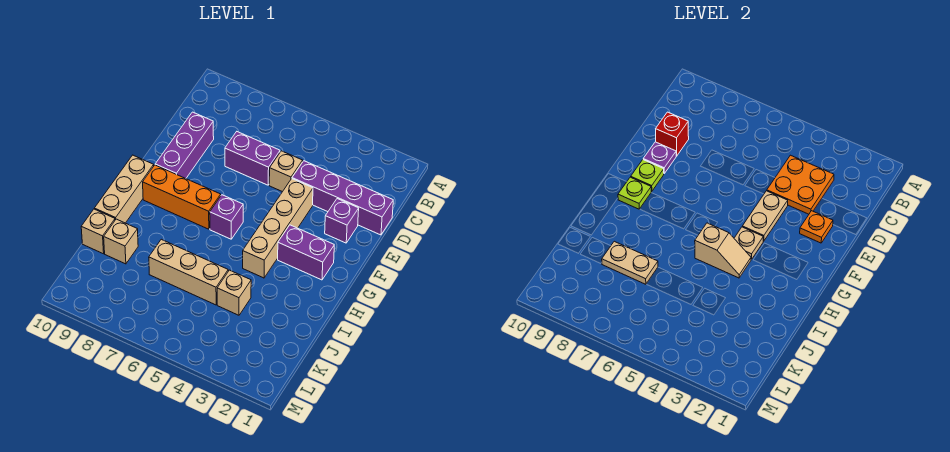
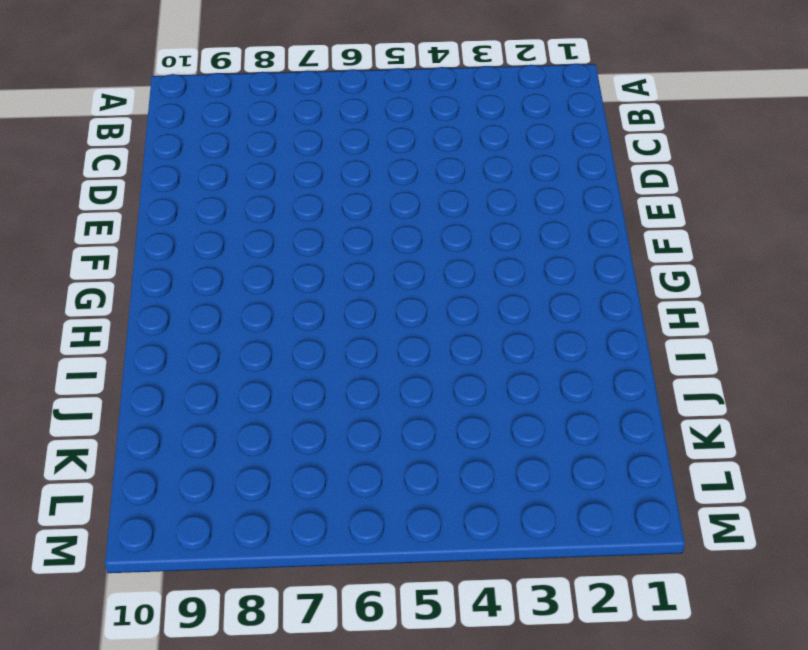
none -> purple brick D1:D4 level 1
none -> tan brick D5 level 1
none -> purple brick D6:D7 level 1

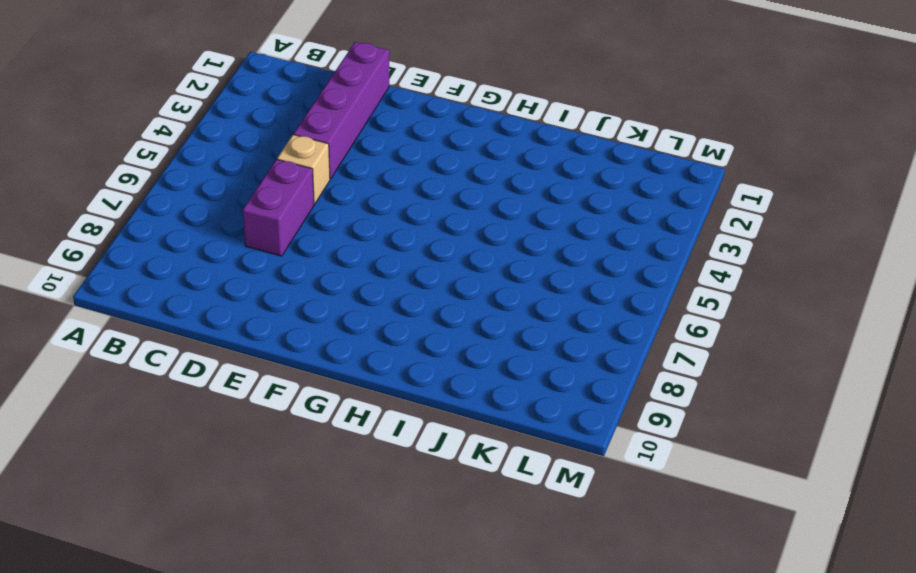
none -> purple brick D9:F9 level 1
none -> purple brick E2 level 1
none -> tan brick E4:H4 level 1

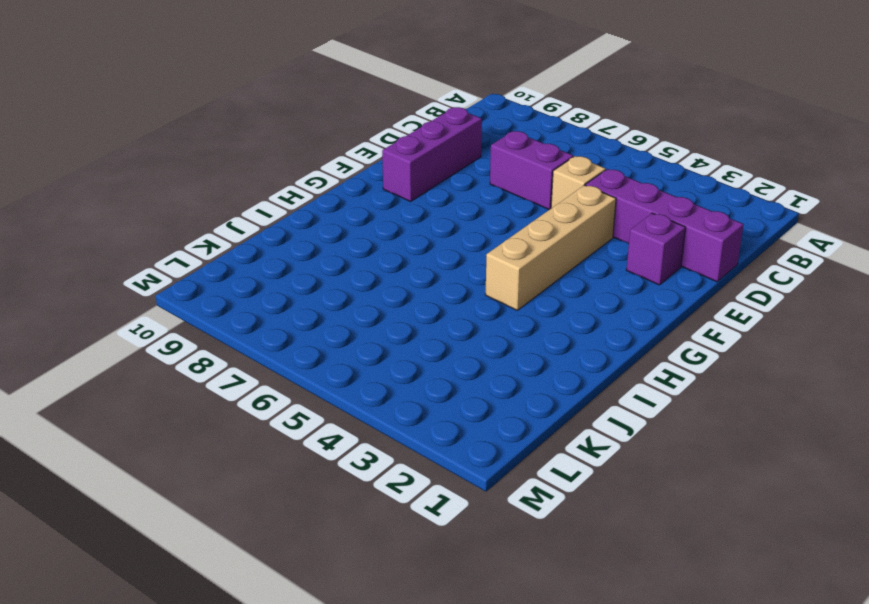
none -> purple brick G2:G3 level 1
none -> purple brick G6 level 1
none -> orange brick G7:G9 level 1

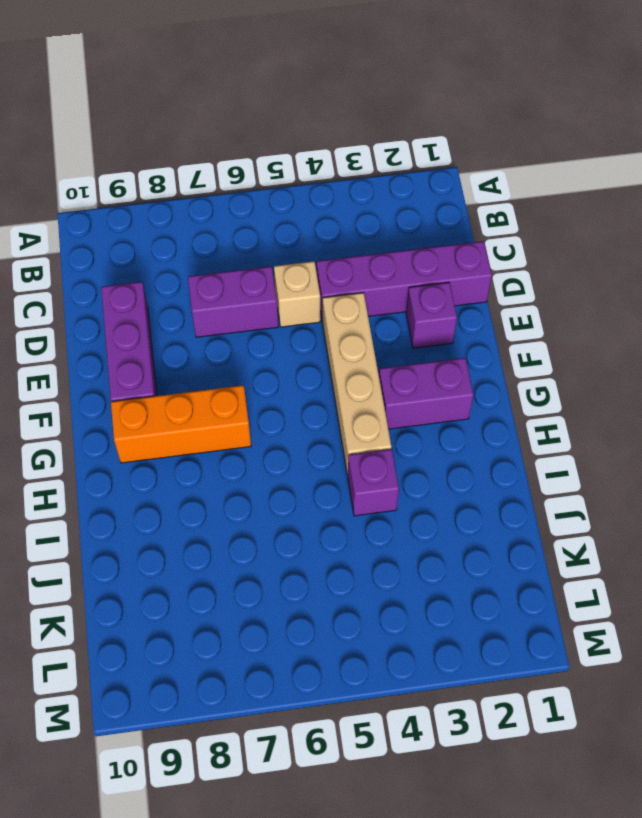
purple brick I4 level 1 -> purple brick G6 level 1
none -> tan brick G10:I10 level 1
none -> tan brick J4 level 1
none -> tan brick J5:J7 level 1

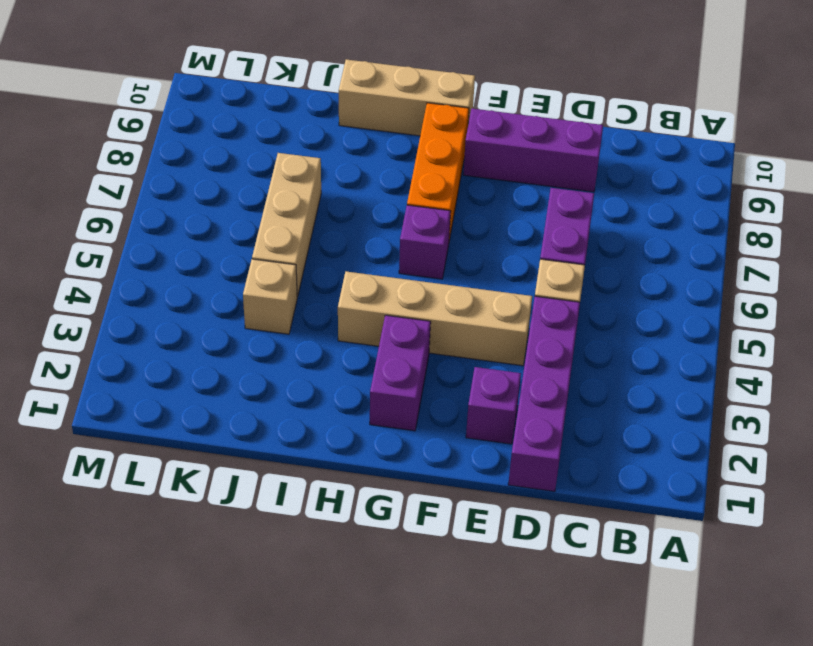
none -> tan brick J9 level 1
none -> tan brick J10 level 1
none -> orange plate C3:D4 level 2

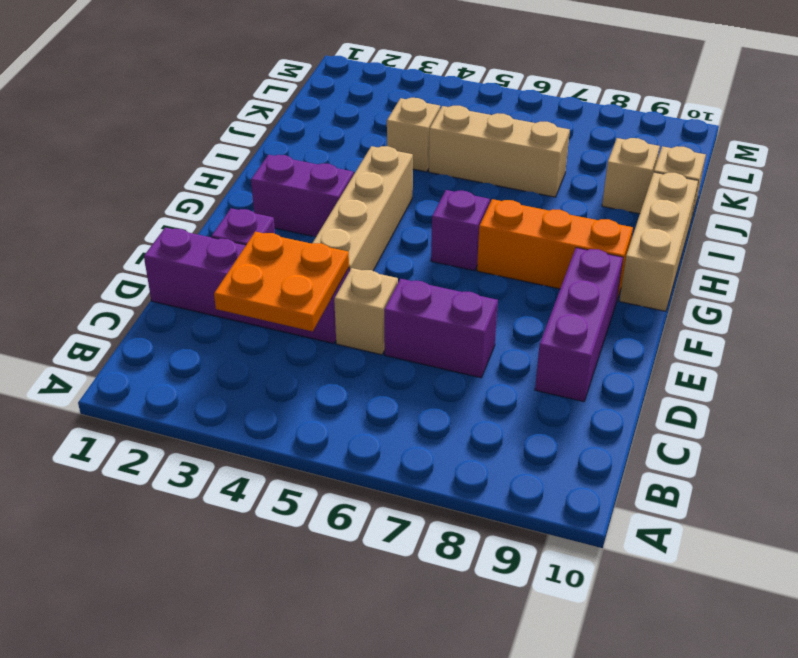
none -> red brick D9 level 2
none -> orange plate E2 level 2
none -> tan plate E4:F4 level 2

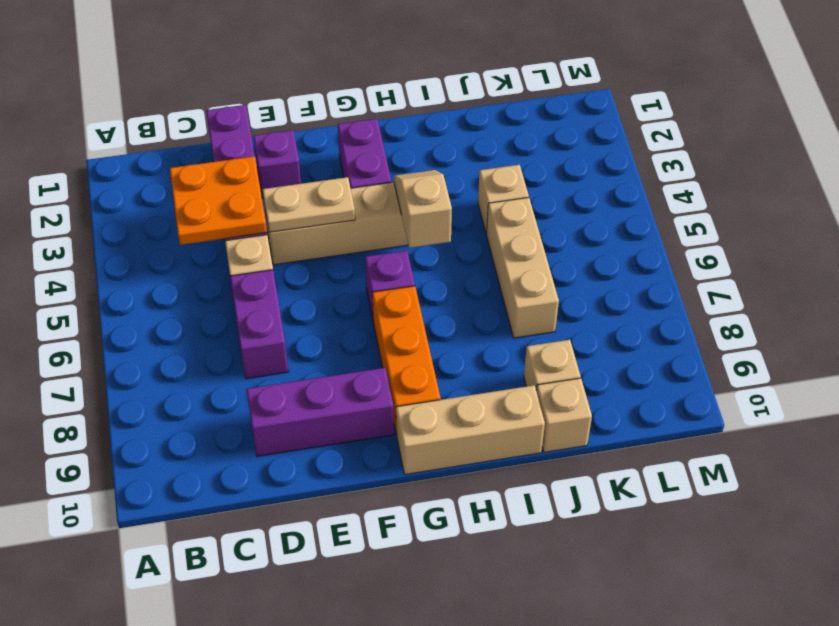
none -> red brick D9 level 2
none -> orange plate E2 level 2
none -> purple plate E9 level 2

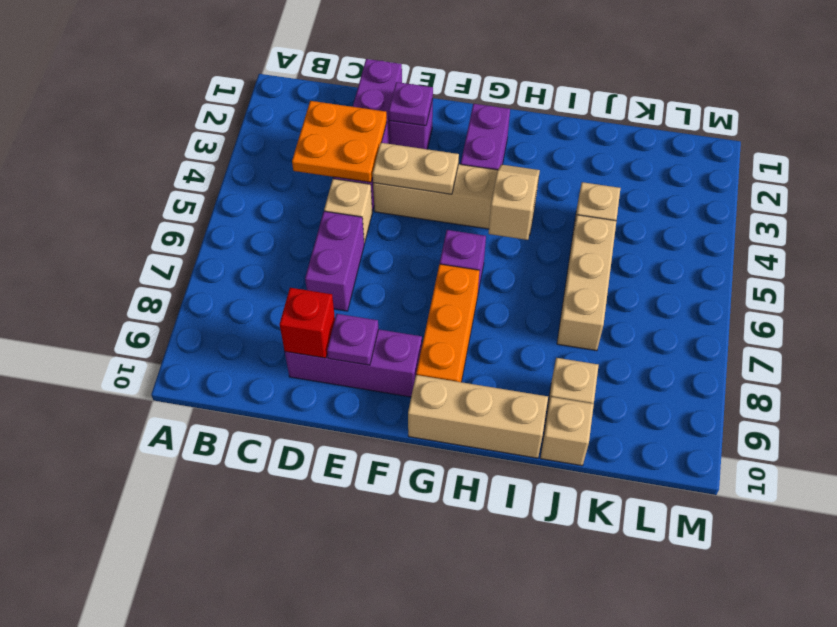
purple plate E2 level 2 -> orange plate E2 level 2
none -> lime plate F9 level 2
none -> tan plate G4 level 2
none -> lime plate G9 level 2

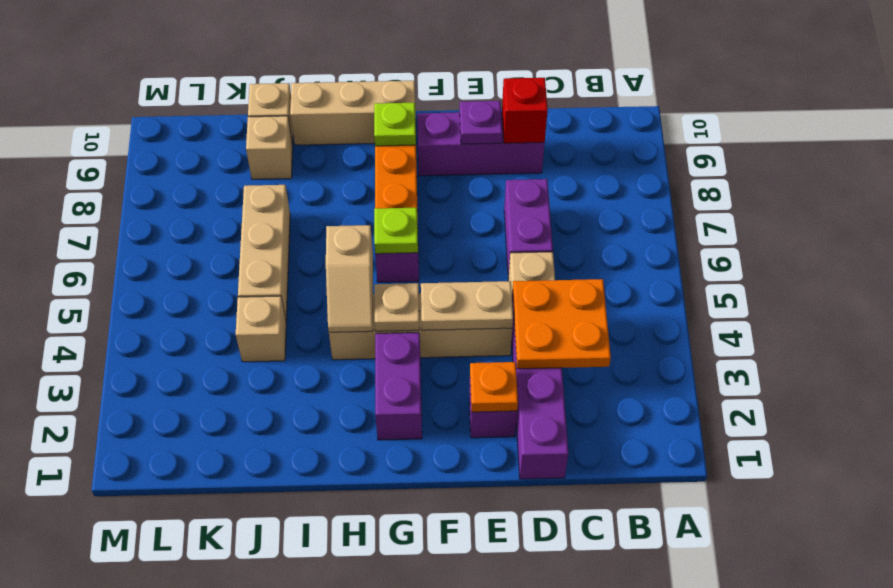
lime plate G6 level 2 -> lime plate F9 level 2
none -> tan plate J7:J8 level 2

